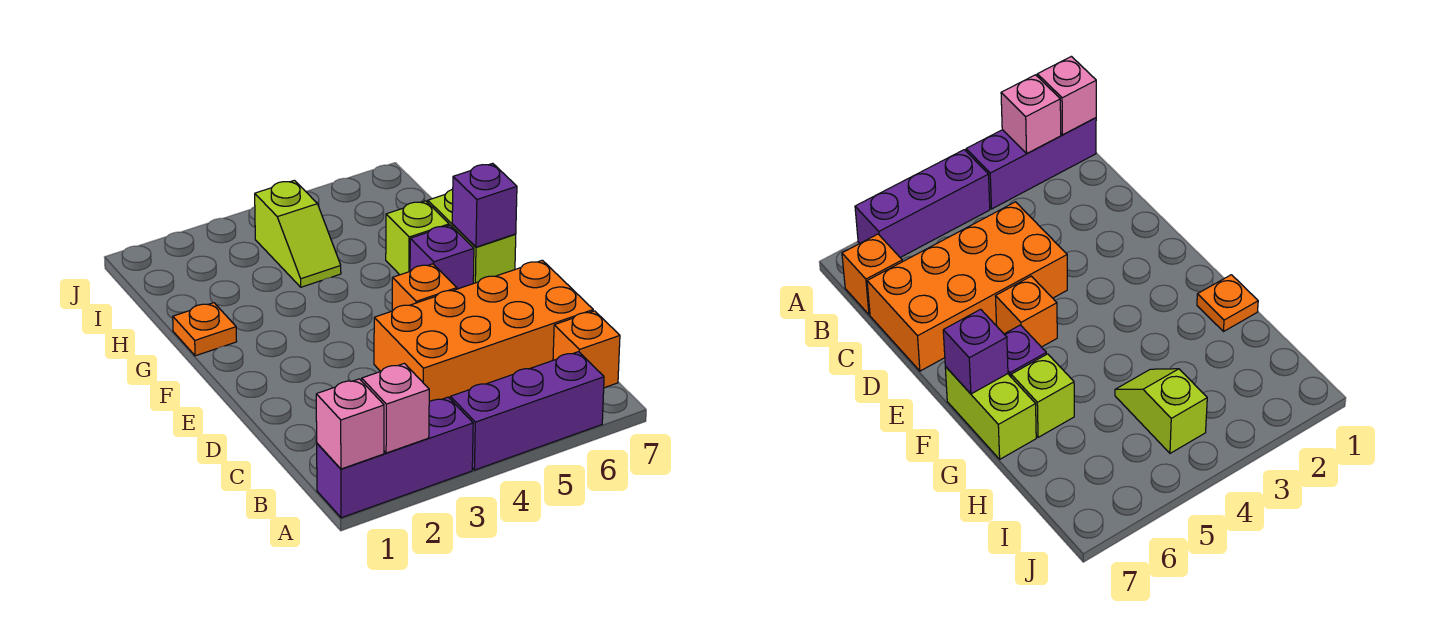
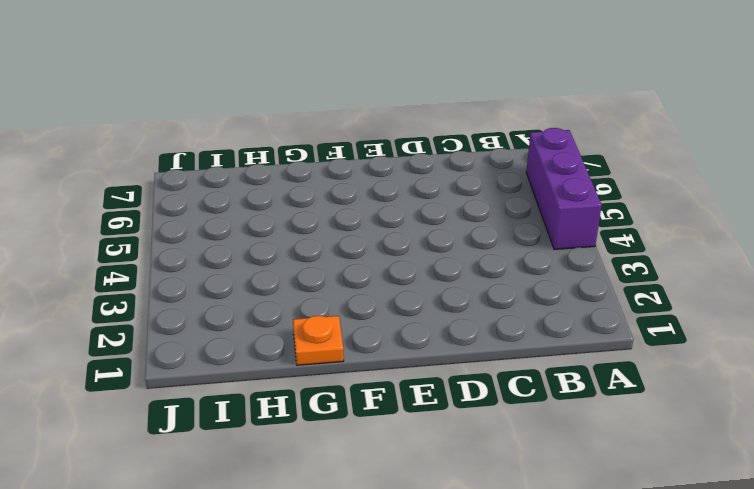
none -> purple brick A1:A3 level 1
none -> orange brick B7 level 1
none -> orange brick C4:D7 level 1

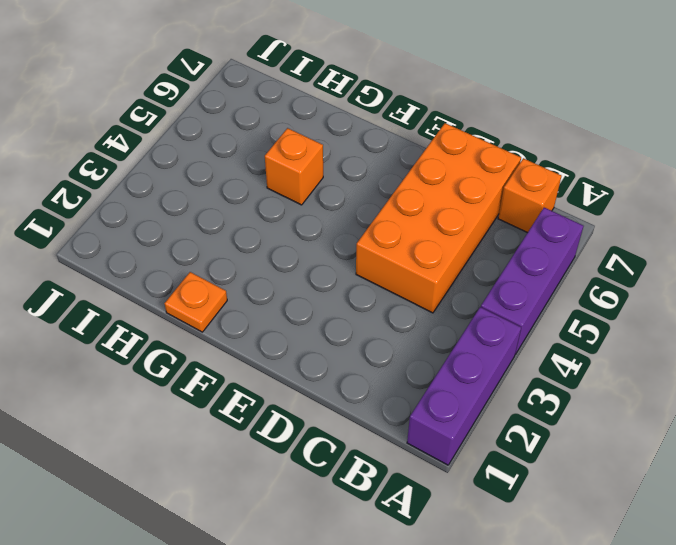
orange brick G5 level 1 -> orange brick E5 level 1
none -> purple brick F6 level 1
none -> lime brick F7:G7 level 1
none -> lime brick G6 level 1

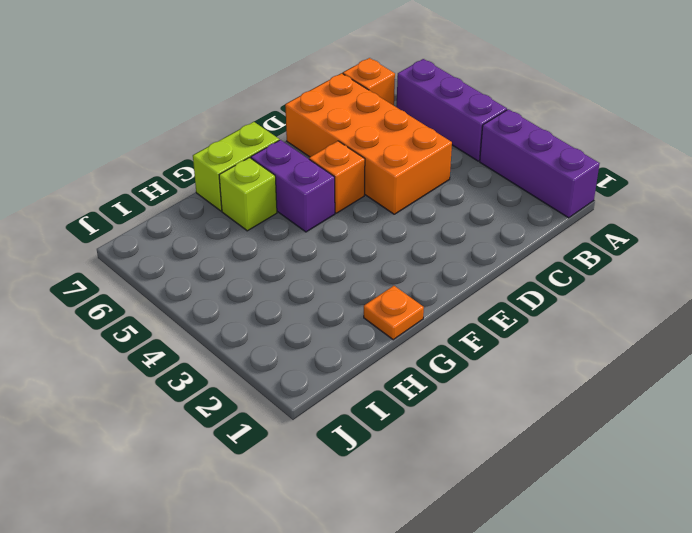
purple brick F5:F6 level 1 -> purple brick F6 level 1
none -> lime slope H4:I4 level 1 top I
none -> pink brick A1 level 2
none -> pink brick A2 level 2

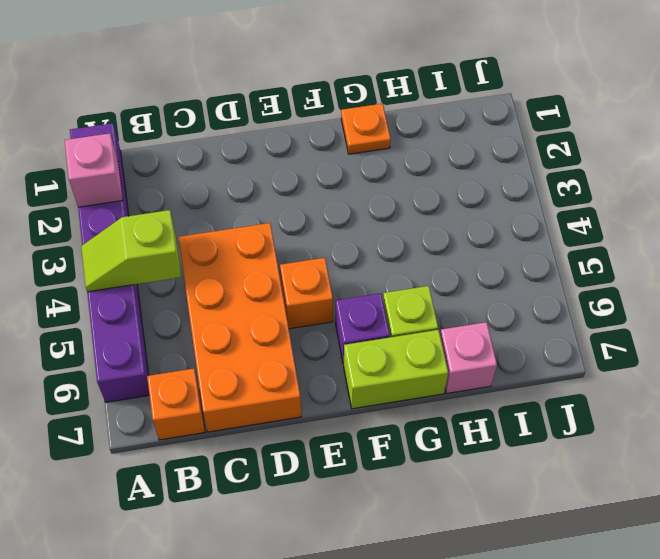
lime slope A4:B4 level 2 top B -> lime slope H4:I4 level 1 top I
pink brick H7 level 1 -> pink brick A1 level 2
none -> purple brick F7 level 2

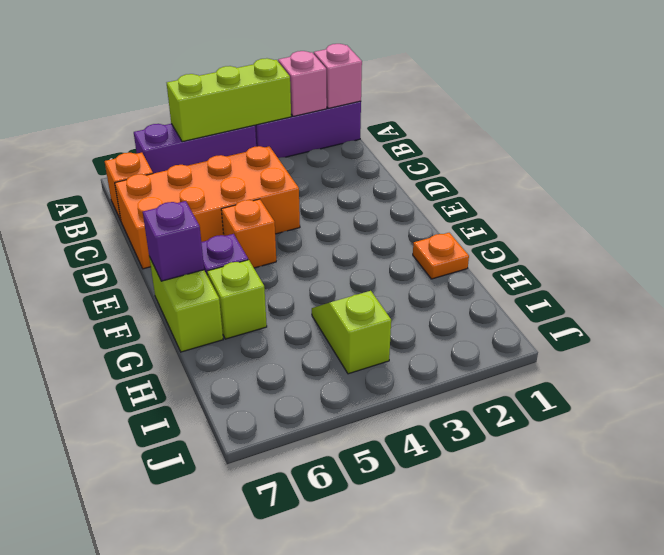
lime brick A3:A5 level 2 -> none

